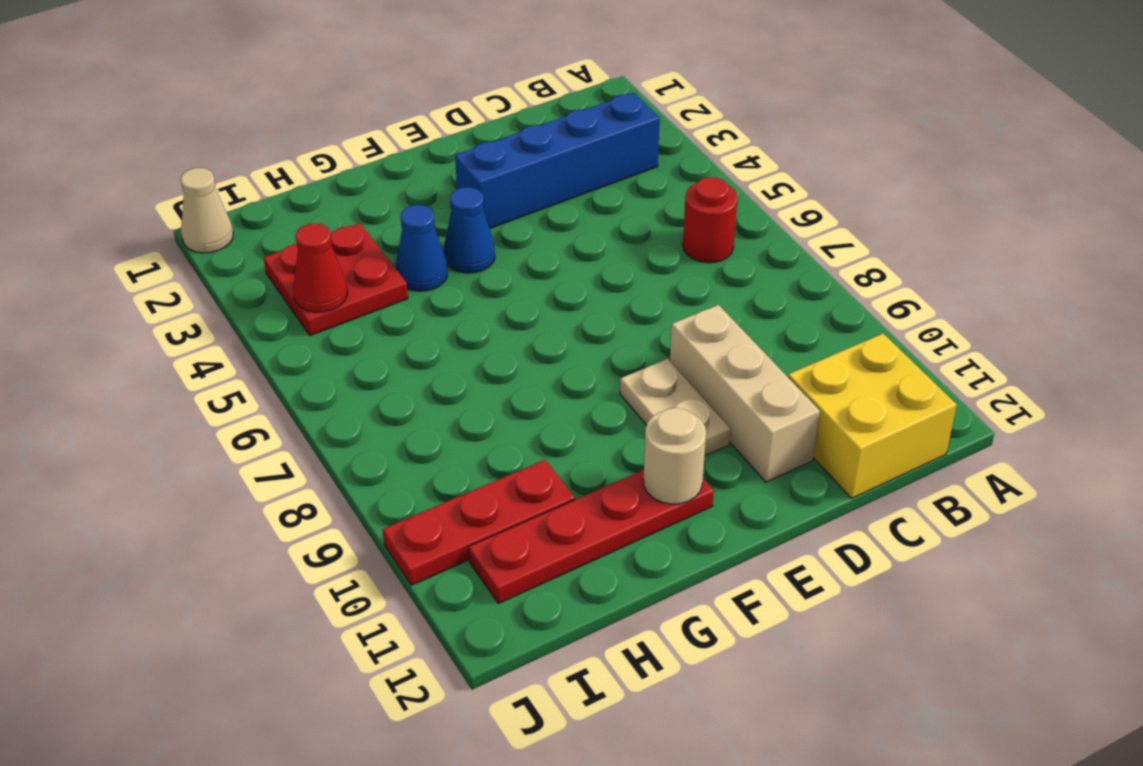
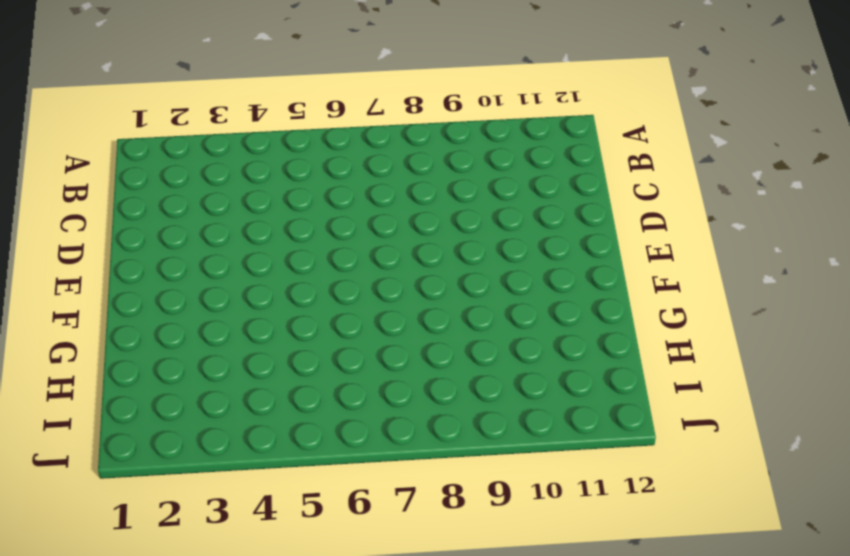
none -> blue brick B3:E3 level 1
none -> red round brick B6 level 1
none -> yellow brick B11:C12 level 1

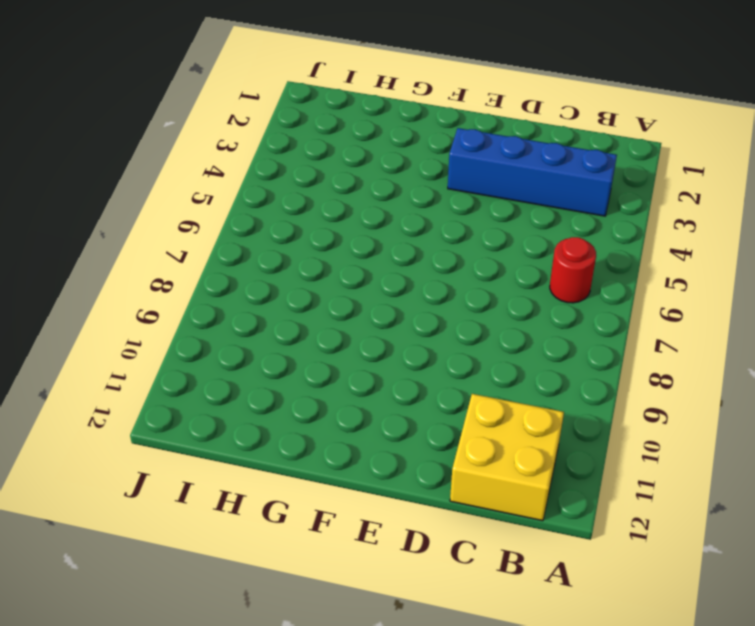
none -> tan brick D9:D11 level 1
none -> tan plate E9:E10 level 1
none -> blue cone F4 level 1

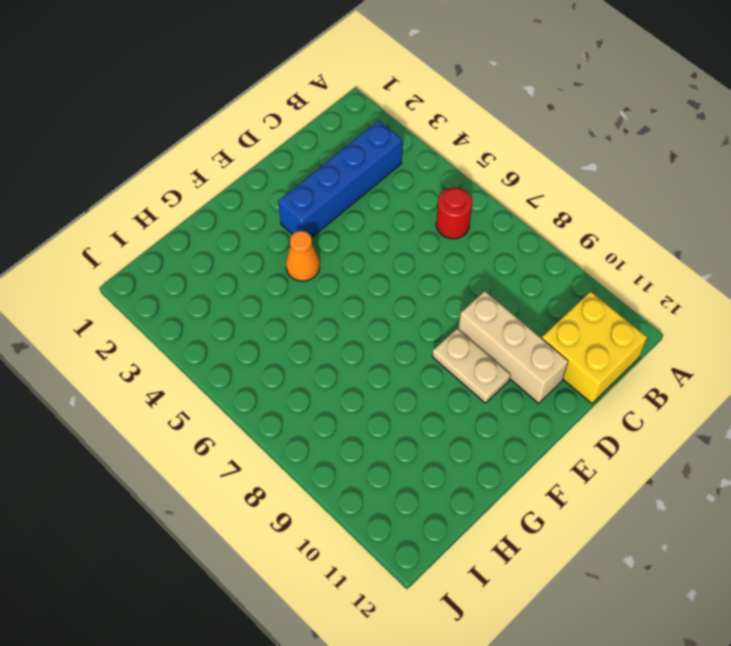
orange cone F4 level 1 -> blue cone F4 level 1
none -> red plate F11:I11 level 1
none -> blue cone G4 level 1
none -> red plate H3:I4 level 1

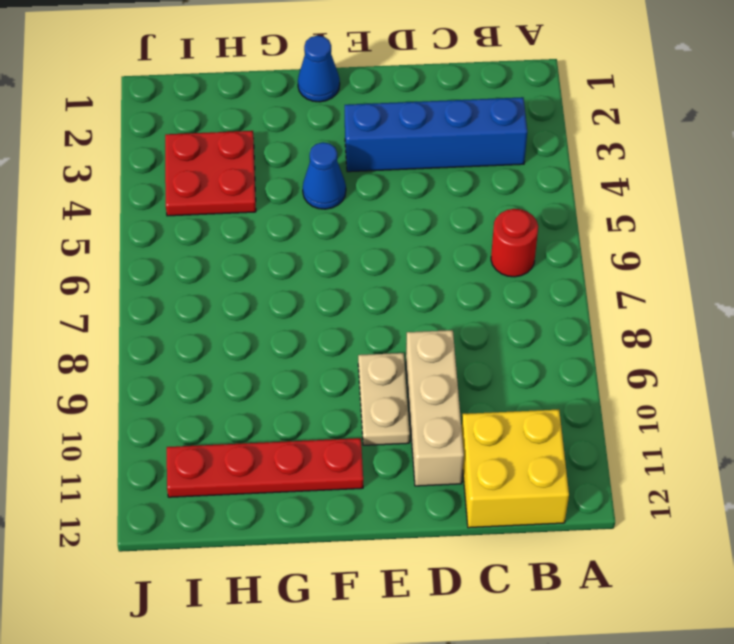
blue cone F1 level 1 -> blue cone G4 level 1
none -> red plate H10:J10 level 1
none -> tan cone J1 level 1
none -> tan round brick F11 level 2

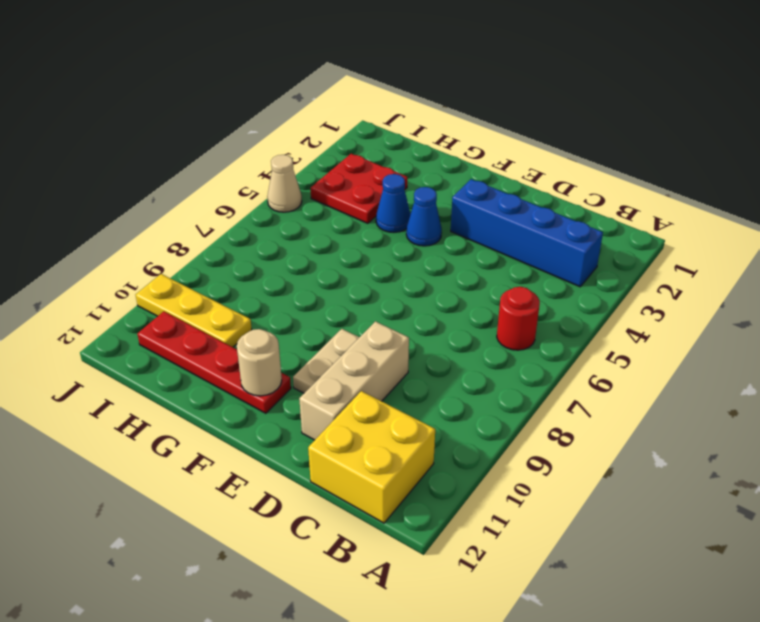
yellow plate H10:J10 level 1 -> red plate H10:J10 level 1
tan cone J5 level 1 -> tan cone J1 level 1
none -> red cone I4 level 2

